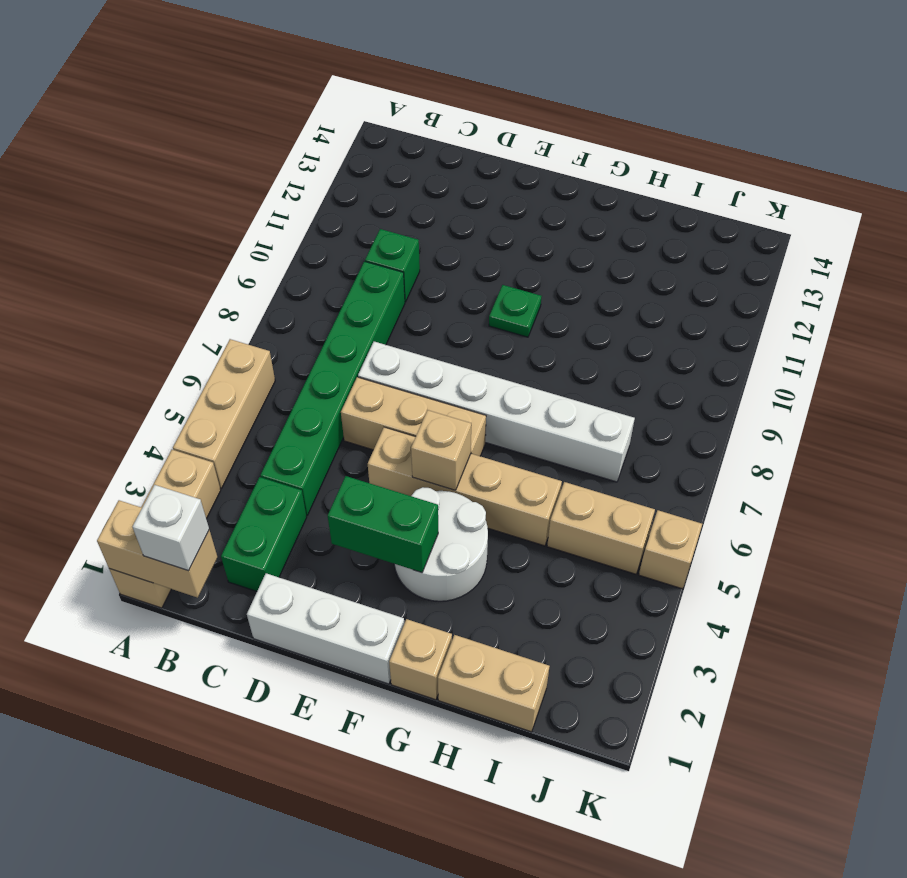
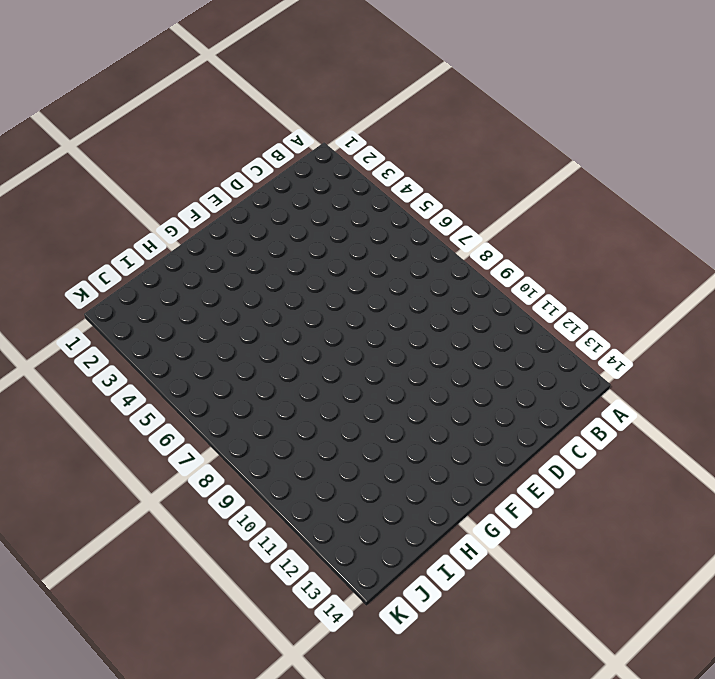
none -> tan brick A1:A3 level 1
none -> tan brick A4:A6 level 1
none -> green brick C2:C3 level 1

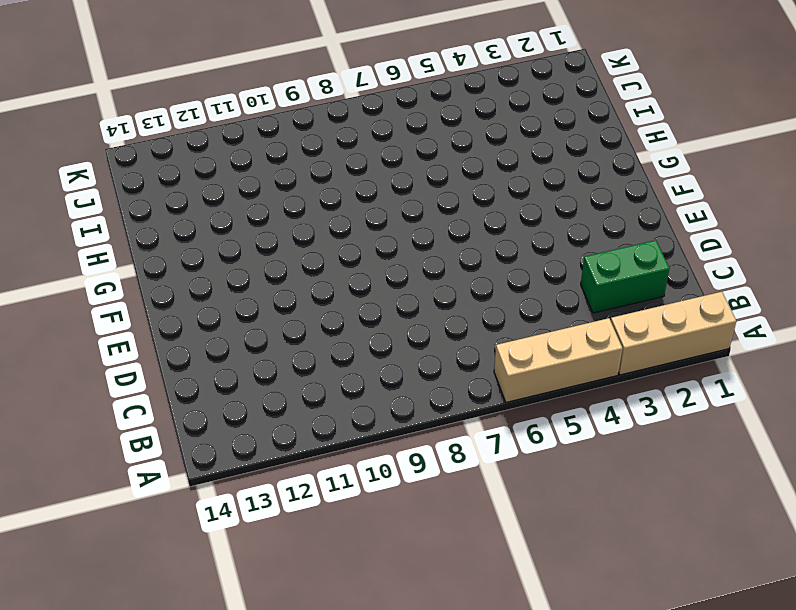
none -> green brick C4:C9 level 1
none -> green brick C10 level 1
none -> white brick D1:F1 level 1

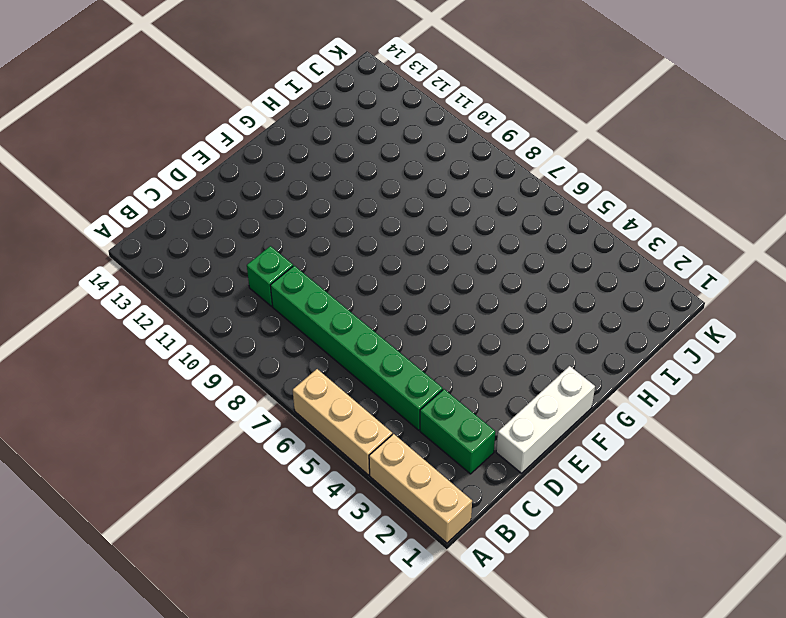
none -> tan brick D6:F6 level 1
none -> white brick D7:I7 level 1
none -> tan brick E5:H5 level 1

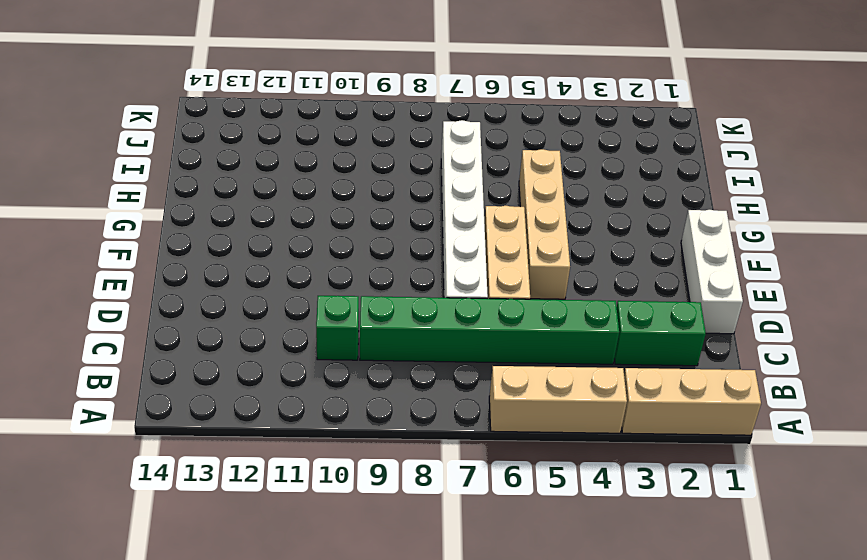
none -> white round brick F3:G4 level 1
none -> green plate F10 level 1
none -> tan brick G1 level 1

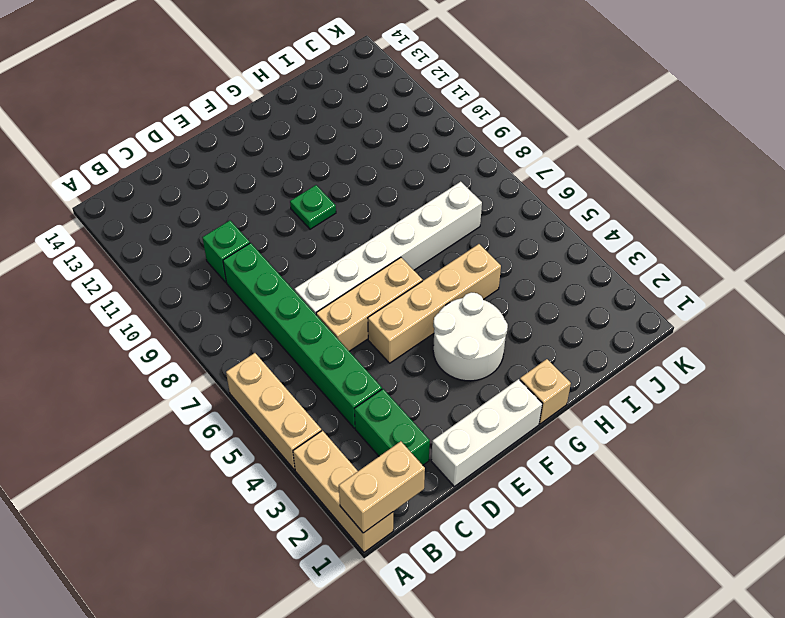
none -> tan brick H1:I1 level 1
none -> tan brick I5:J5 level 1
none -> tan brick K5 level 1

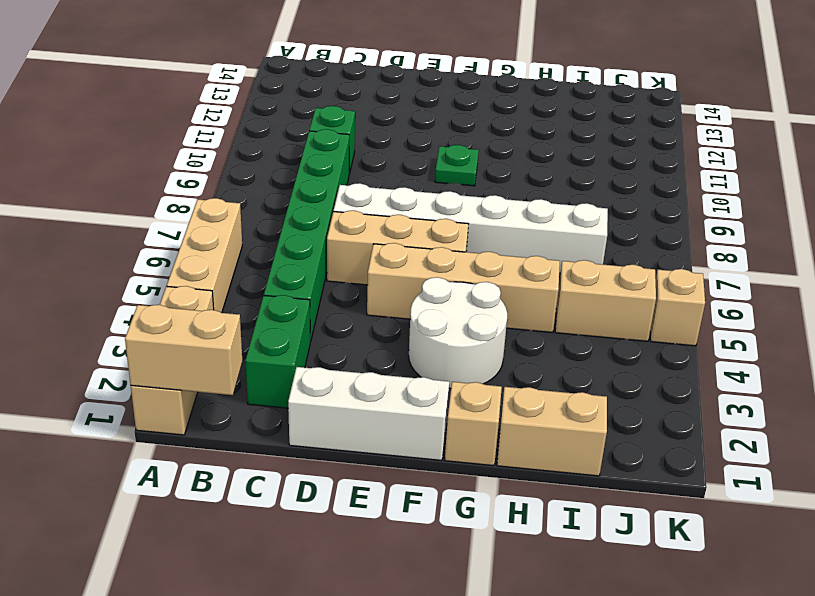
none -> green brick E3:F3 level 2
none -> tan brick F5 level 2
none -> white brick B1 level 3

